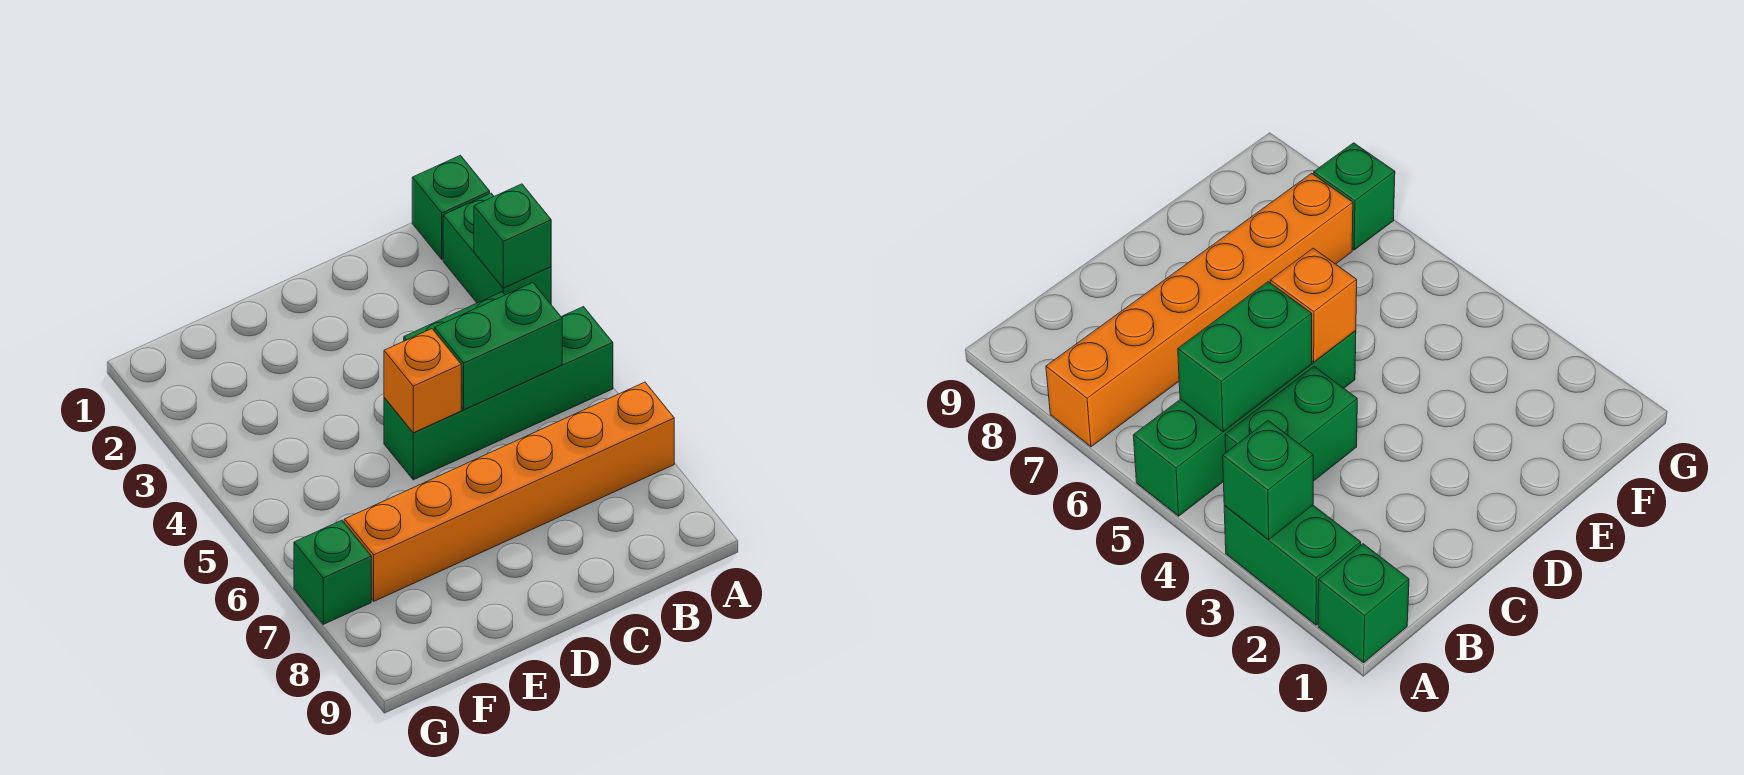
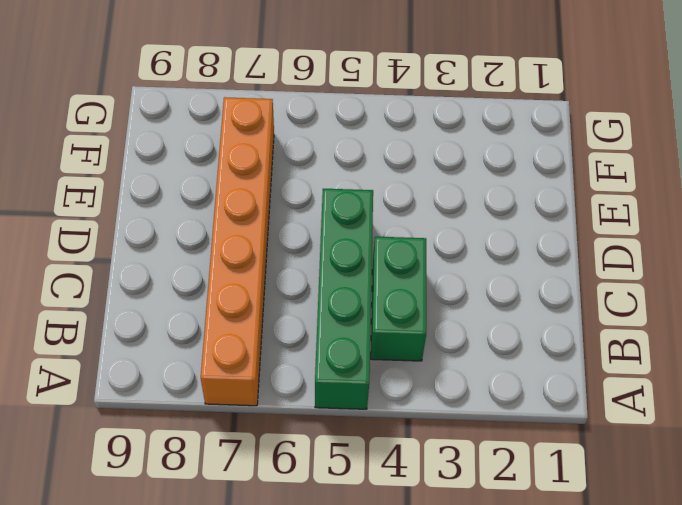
none -> green brick A1 level 1
none -> green brick A2:A3 level 1

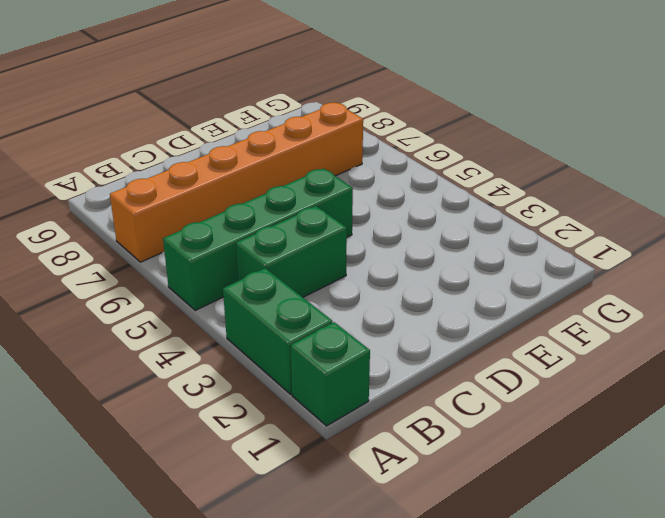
none -> green brick G7 level 1
none -> green brick A3 level 2

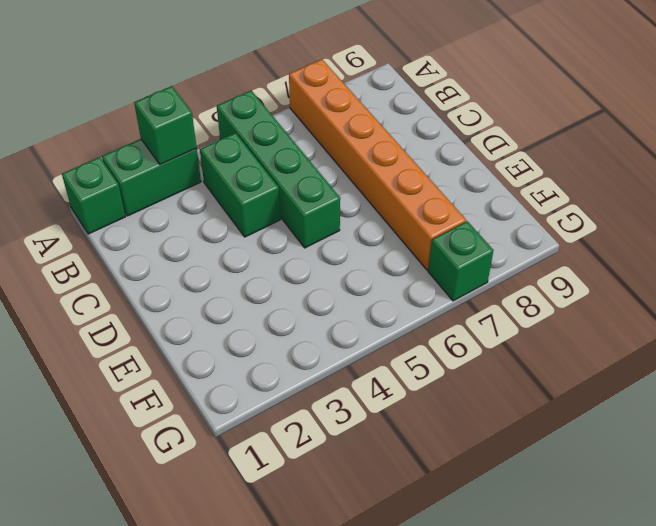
none -> green brick B5:C5 level 2
none -> orange brick D5 level 2

